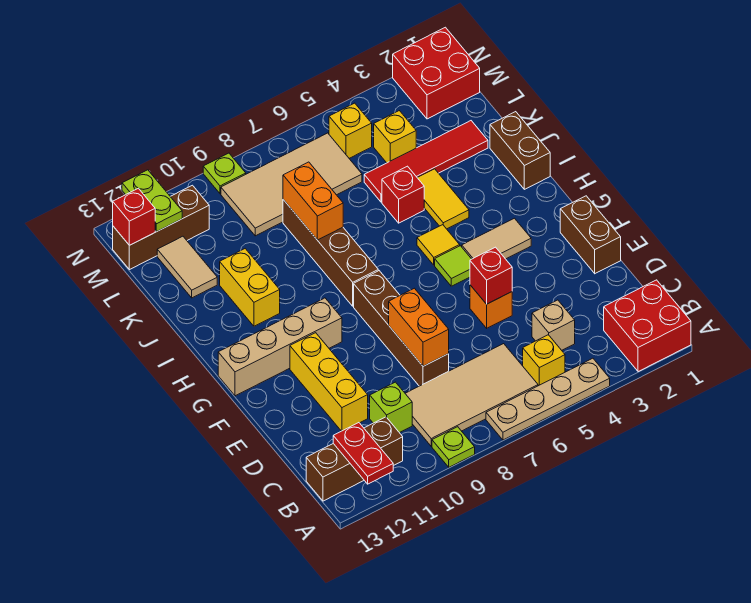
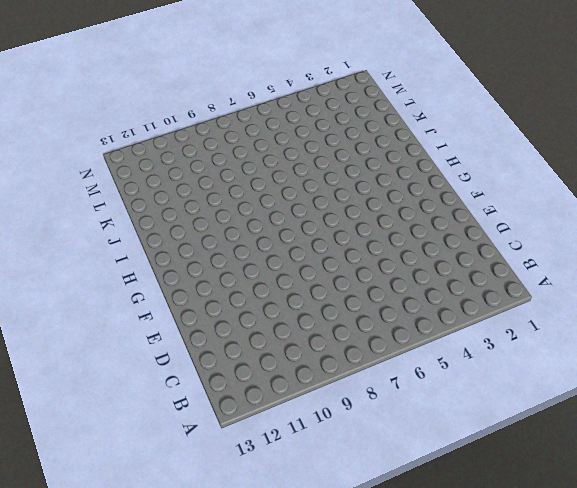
none -> red brick A1:B2 level 1
none -> tan plate A4:A7 level 1
none -> lime plate A9 level 1
none -> yellow brick B5 level 1

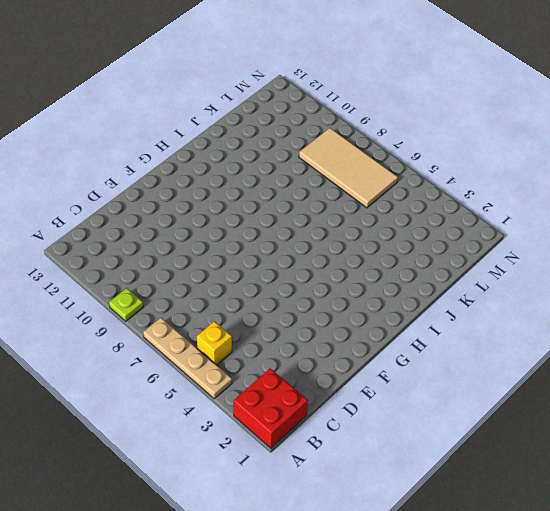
none -> tan tile B6:C9 level 1
none -> brown brick B11:B13 level 1
none -> tan brick C4 level 1
none -> lime brick C10 level 1

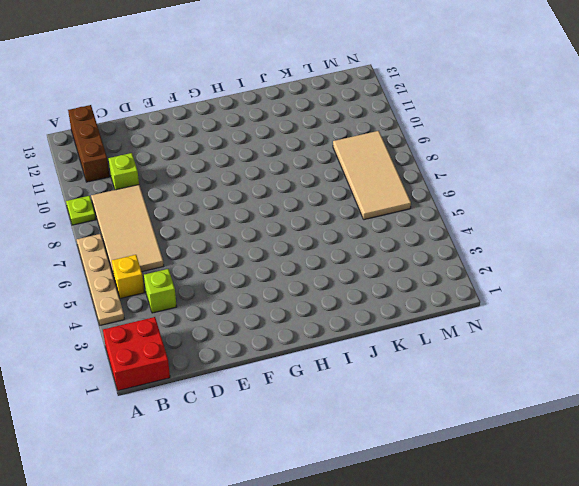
lime brick C4 level 1 -> tan brick C4 level 1
none -> brown brick D8:G8 level 1
none -> yellow brick D11:F11 level 1
none -> brown brick E1:F1 level 1
none -> orange brick E5 level 1

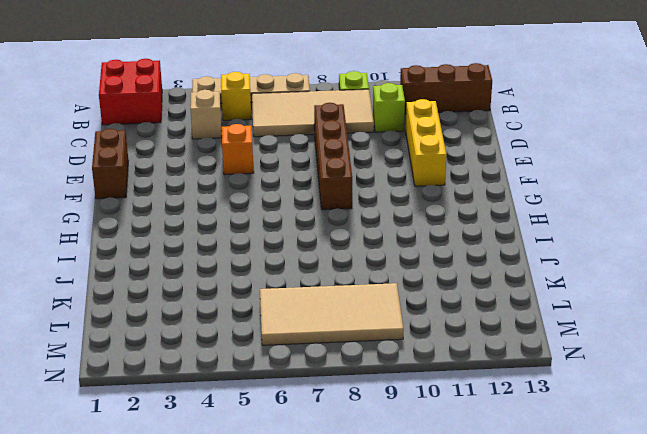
none -> tan tile G3:G4 level 1
none -> lime tile G5 level 1
none -> tan brick G10:G13 level 1
none -> yellow tile H5 level 1

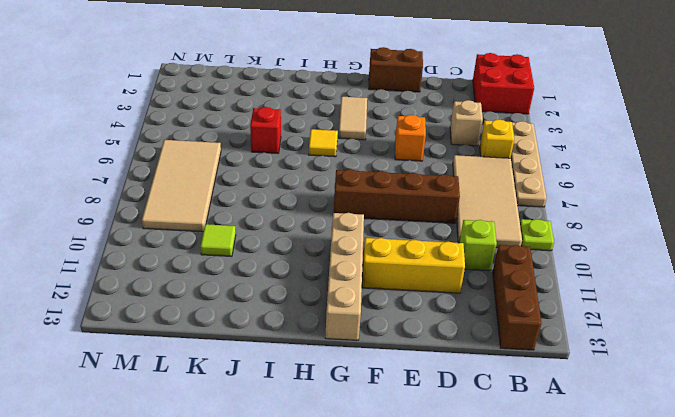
lime tile K10 level 1 -> lime tile G5 level 1
none -> brown brick H8:K8 level 1
none -> brown brick I1:J1 level 1
none -> yellow tile I4:J4 level 1
none -> yellow brick I11:J11 level 1

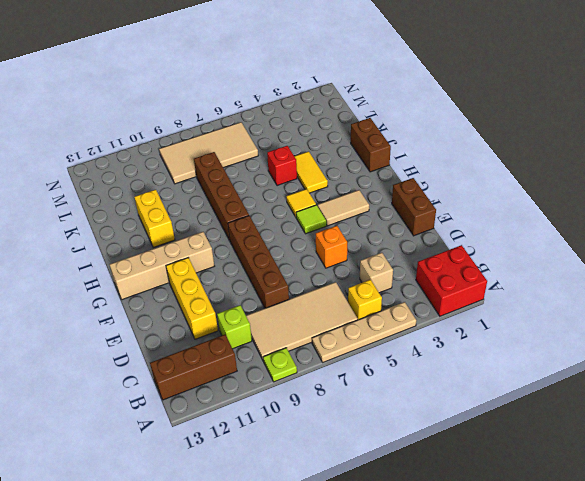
none -> red tile K2:K5 level 1
none -> tan tile K12:L12 level 1
none -> yellow brick L4 level 1
none -> red brick M1:N2 level 1

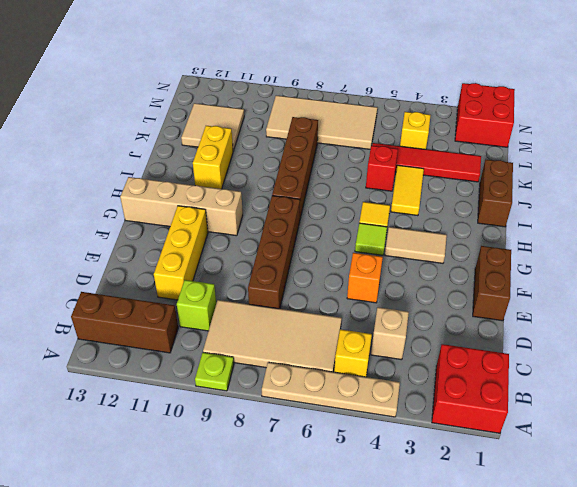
tan tile K11:L12 level 1 -> tan tile K12:L12 level 1
none -> yellow brick M5 level 1
none -> brown brick M11:M13 level 1
none -> lime plate N9 level 1
none -> red plate A12:B12 level 2

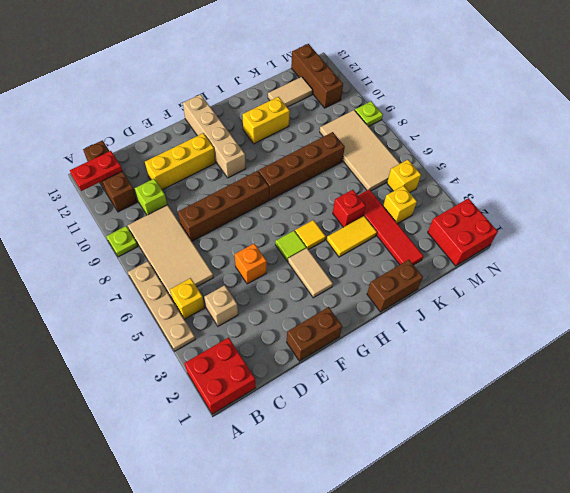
none -> orange brick D8:E8 level 2
none -> red brick E5 level 2
none -> orange brick J8:K8 level 2
none -> lime plate M12:N12 level 2

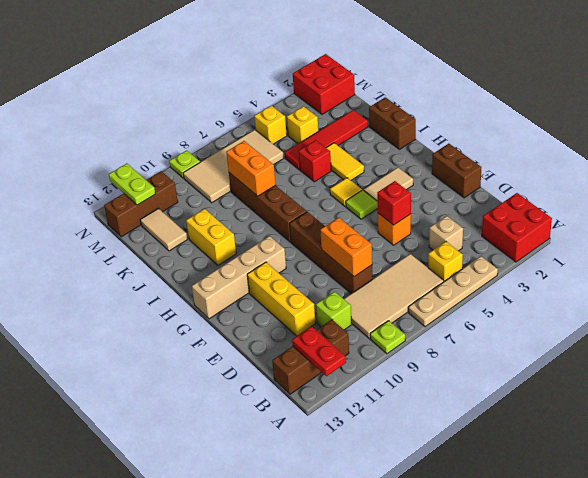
none -> red brick M13 level 2

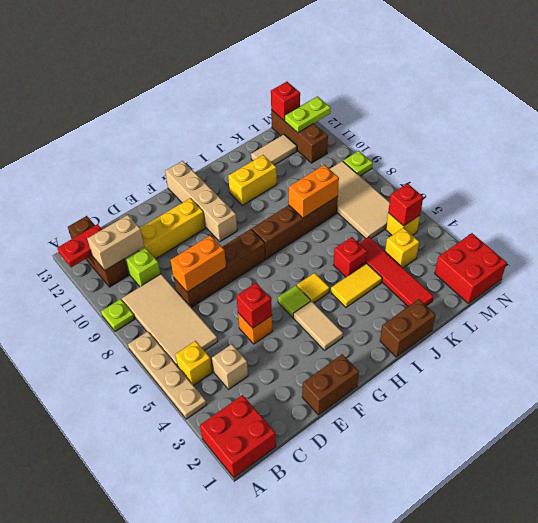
tan brick B11:C11 level 2 -> none
red brick M5 level 2 -> none

